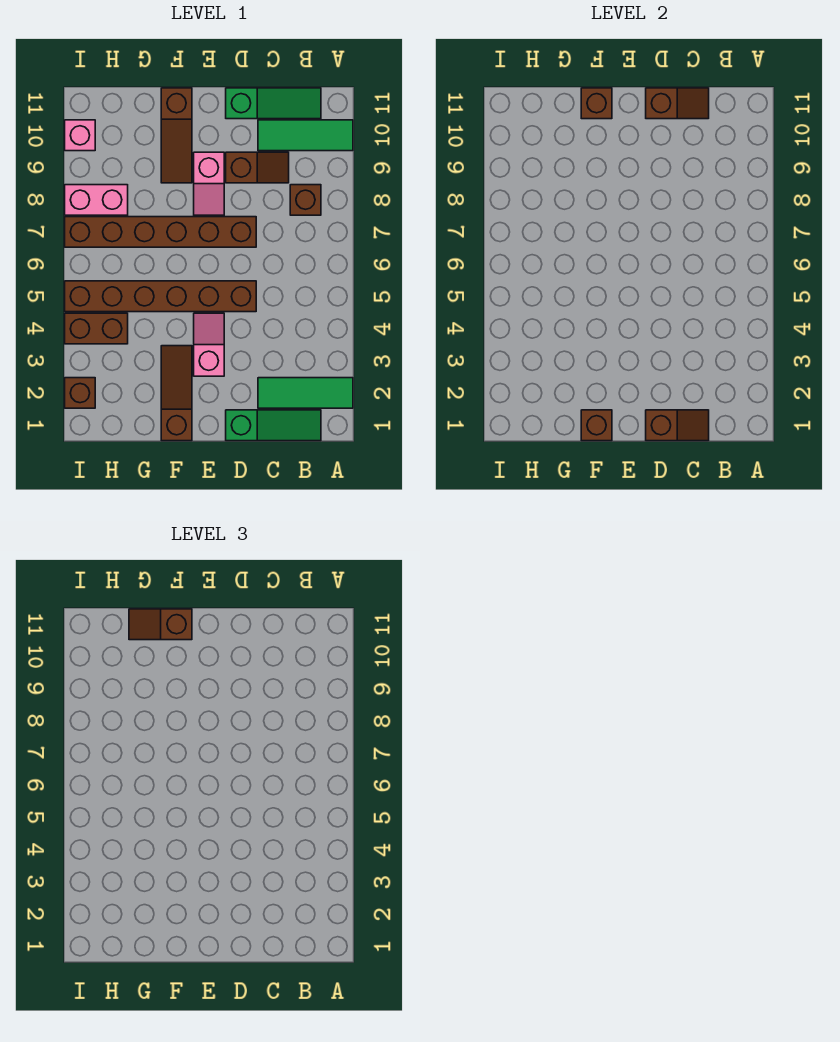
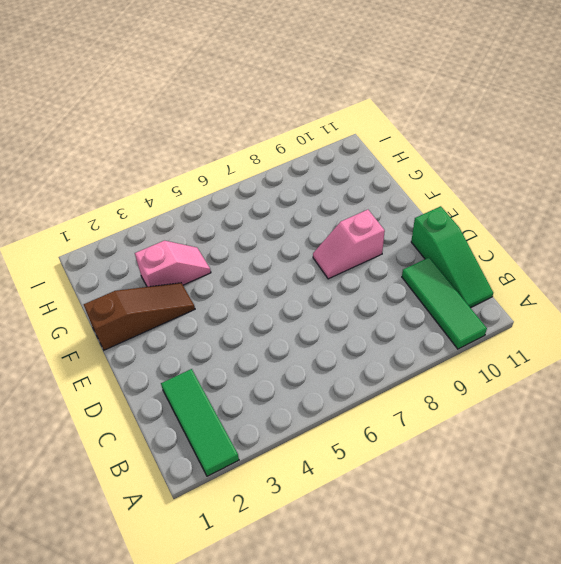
pink slope G3:G4 level 1 top 3 -> pink slope E3:E4 level 1 top 3
none -> green slope B1:D1 level 1 top D
none -> brown brick B8 level 1
none -> brown slope C9:D9 level 1 top D

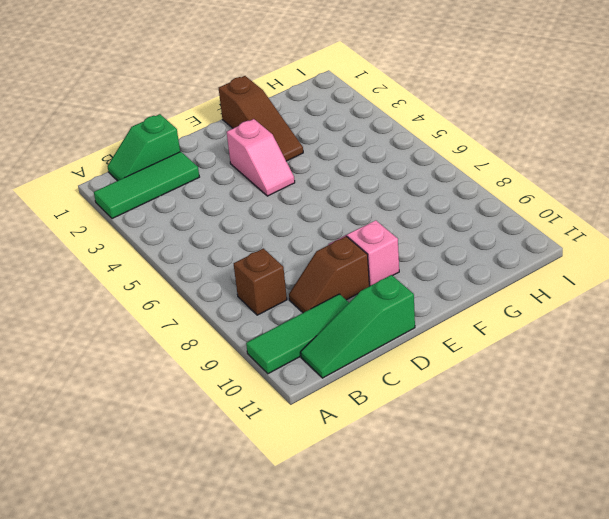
green slope B1:C1 level 1 top C -> green slope B1:D1 level 1 top D
none -> brown brick D5:I5 level 1
none -> brown brick D7:I7 level 1
none -> brown slope F9:F11 level 1 top 11

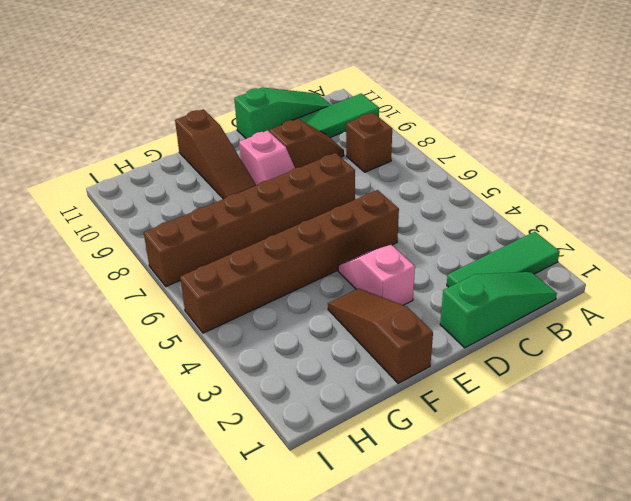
none -> brown brick H4:I4 level 1
none -> pink brick H8:I8 level 1
none -> brown brick I2 level 1

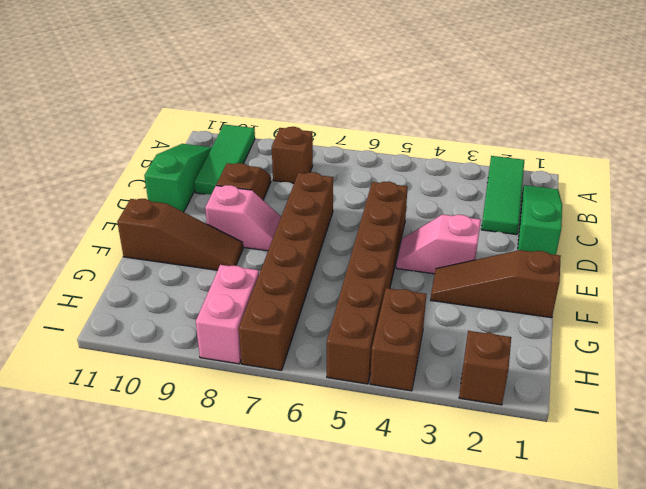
none -> pink brick I10 level 1
none -> brown slope C1:D1 level 2 top D
none -> brown slope C11:D11 level 2 top D

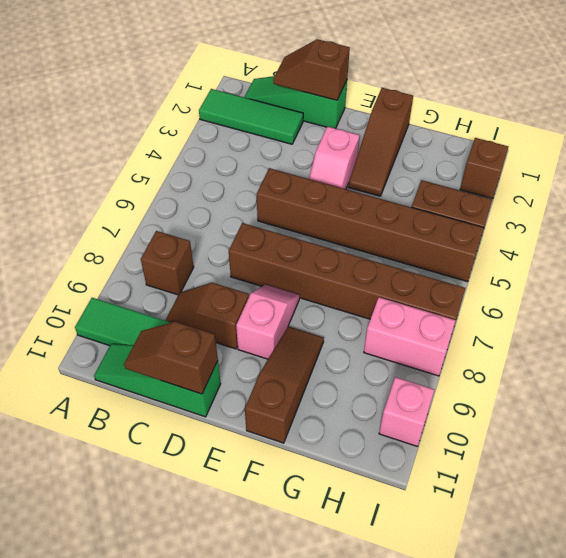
none -> brown brick F1 level 2
none -> brown brick F11 level 2
none -> brown slope F11:G11 level 3 top F

